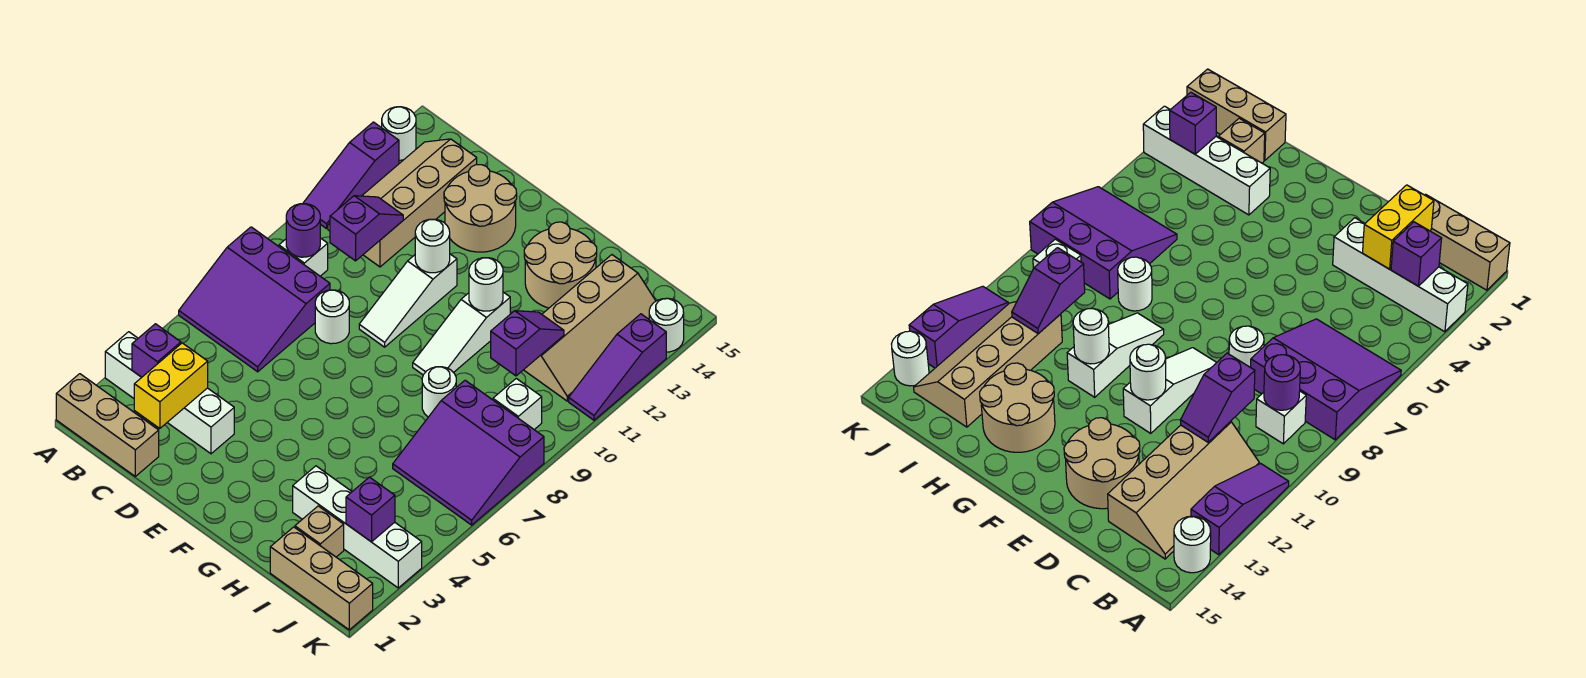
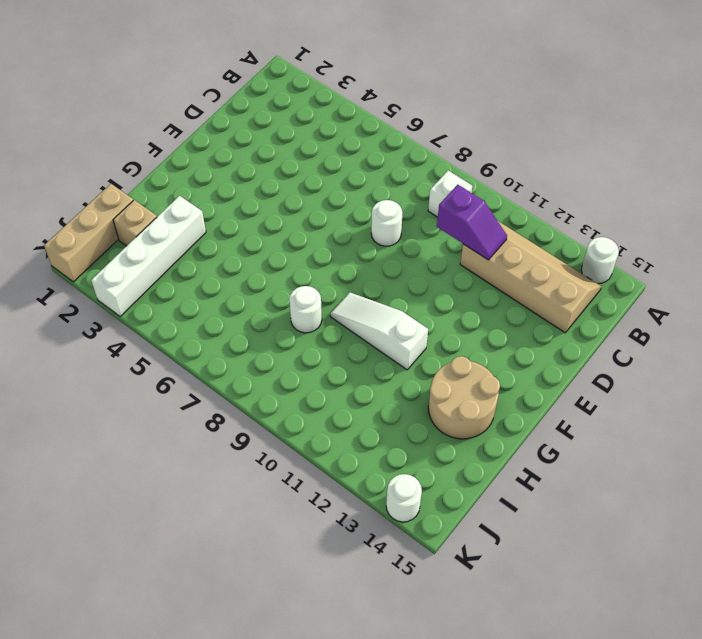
none -> tan brick A1:C1 level 1
none -> white brick A3:D3 level 1
none -> purple slope A6:C8 level 1 top 8

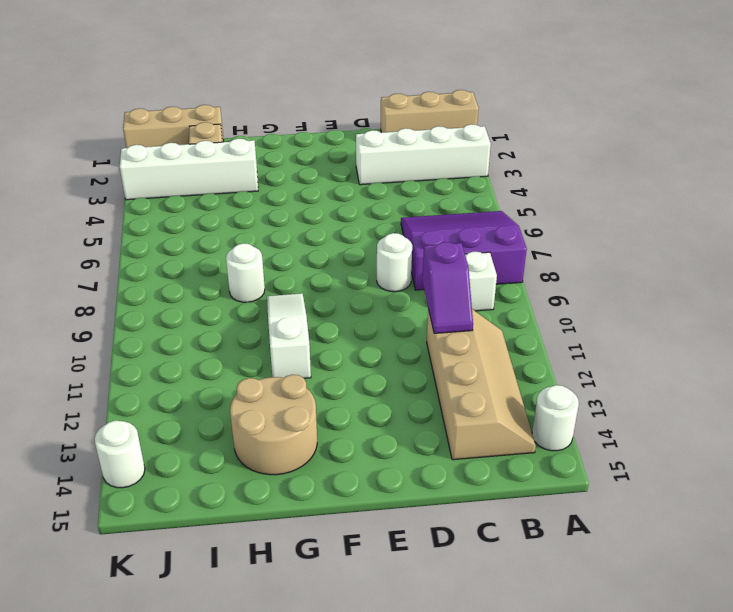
none -> purple slope A11:A13 level 1 top 13
none -> tan round brick D13:E14 level 1
none -> white slope E9:E11 level 1 top 11

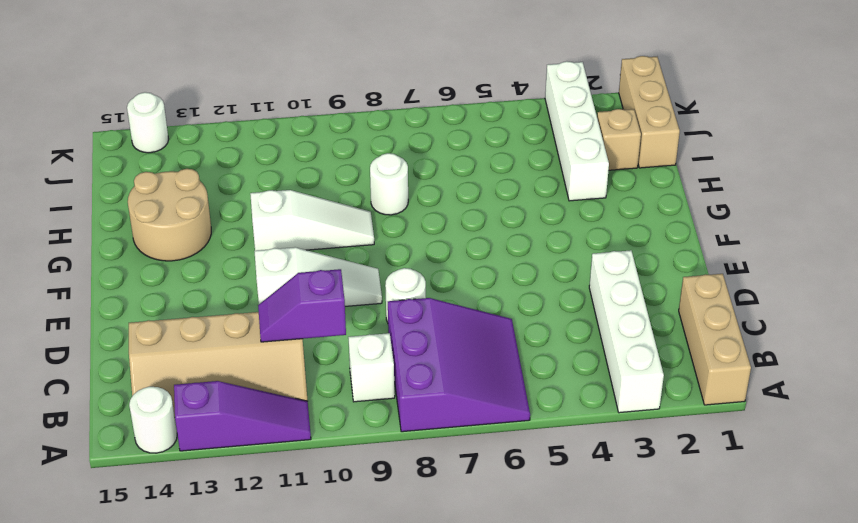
none -> tan round brick D13:E14 level 1
none -> purple slope I6:K8 level 1 top 8
none -> tan slope I11:J14 level 1 top I

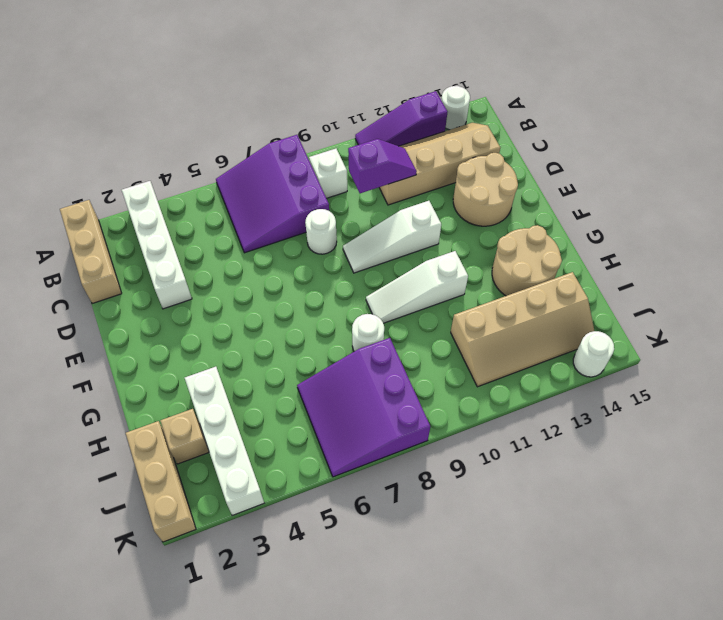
none -> white brick J9 level 1
none -> purple slope K11:K13 level 1 top 13
none -> purple brick B3 level 2

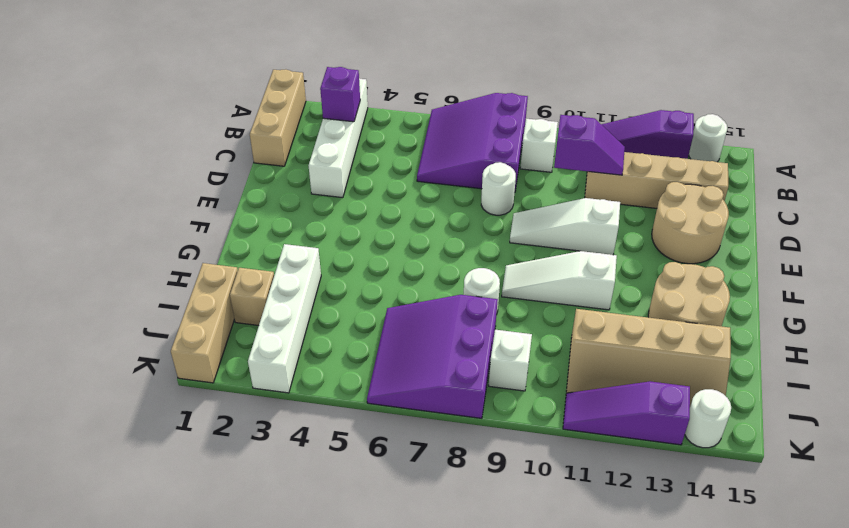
none -> purple round brick B9 level 2
none -> yellow brick C2:C3 level 2
none -> white round brick E11 level 2

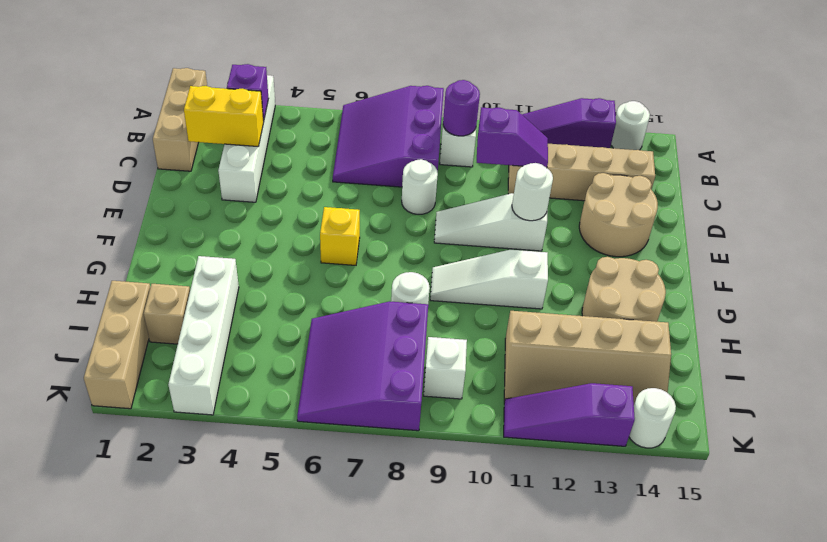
yellow brick F6 level 1 -> none
none -> white round brick G11 level 2
none -> purple slope I10:I11 level 2 top 10
none -> purple brick J3 level 2

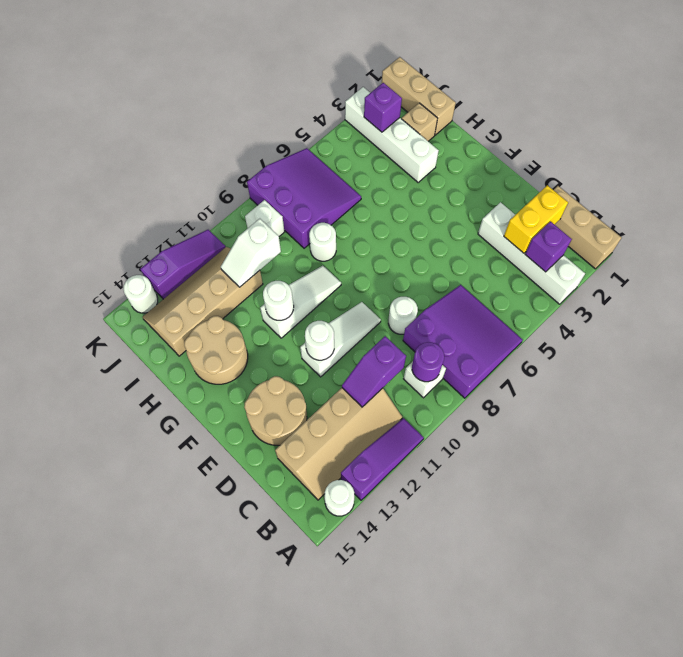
white slope I10:I11 level 2 top 10 -> purple slope I10:I11 level 2 top 10

